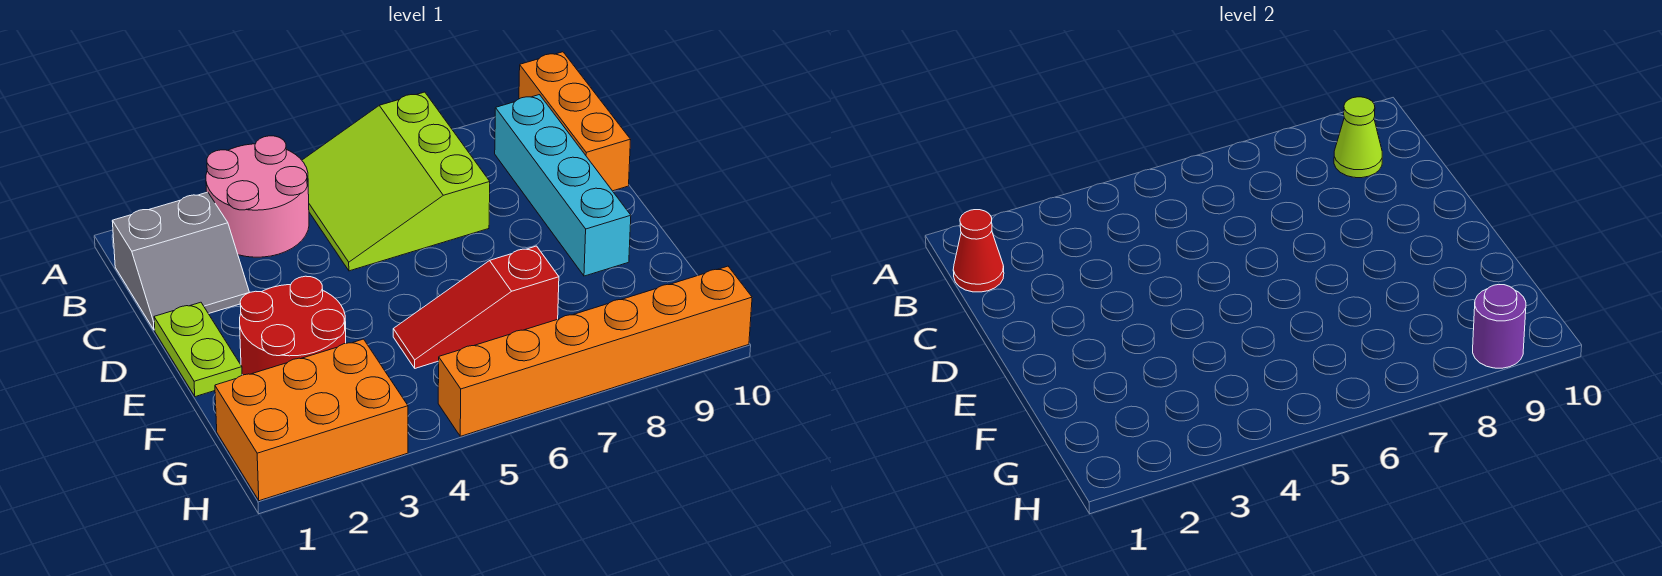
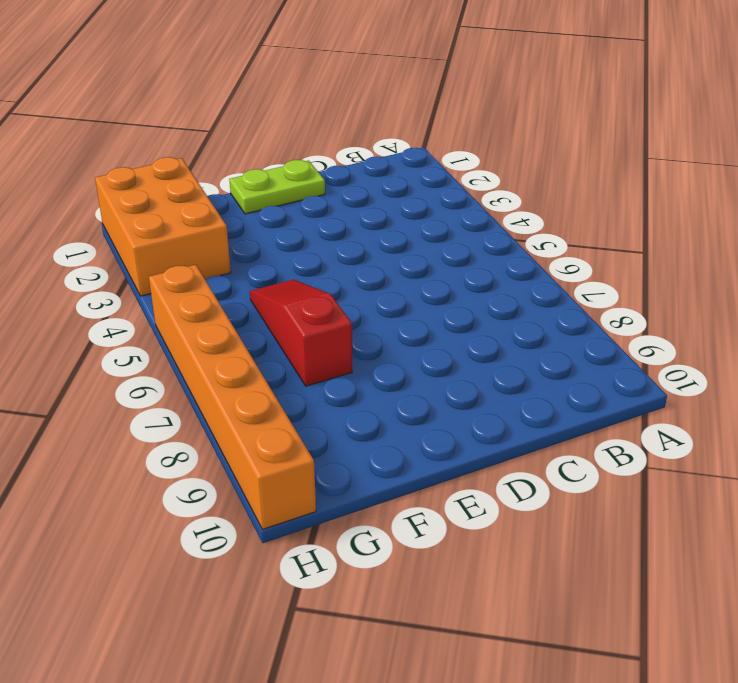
none -> pink round brick A3:B4 level 1
none -> lime slope A5:C7 level 1 top 7
none -> orange brick A10:C10 level 1

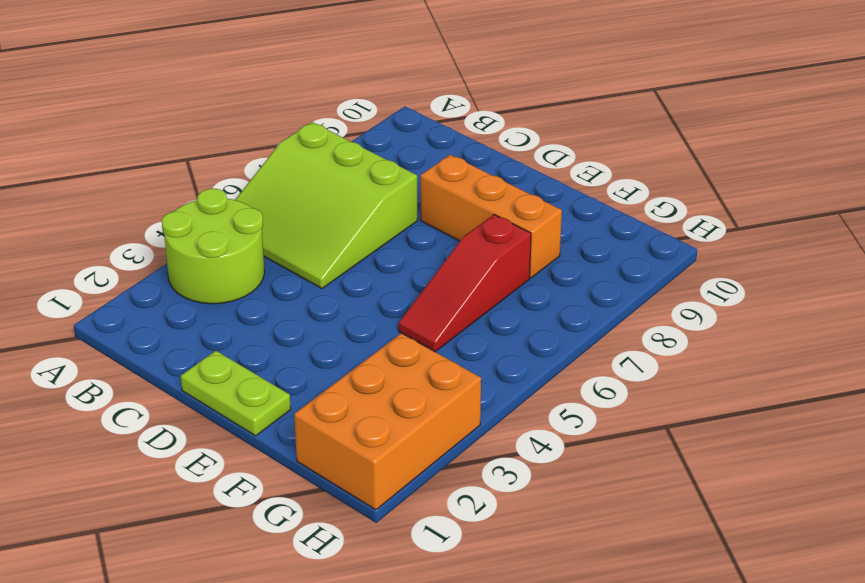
lime round brick A3:B4 level 1 -> pink round brick A3:B4 level 1
orange brick D8:F8 level 1 -> orange brick A10:C10 level 1
none -> grey slope B1:C2 level 1 top B
none -> cyan brick B9:E9 level 1
none -> red round brick E2:F3 level 1

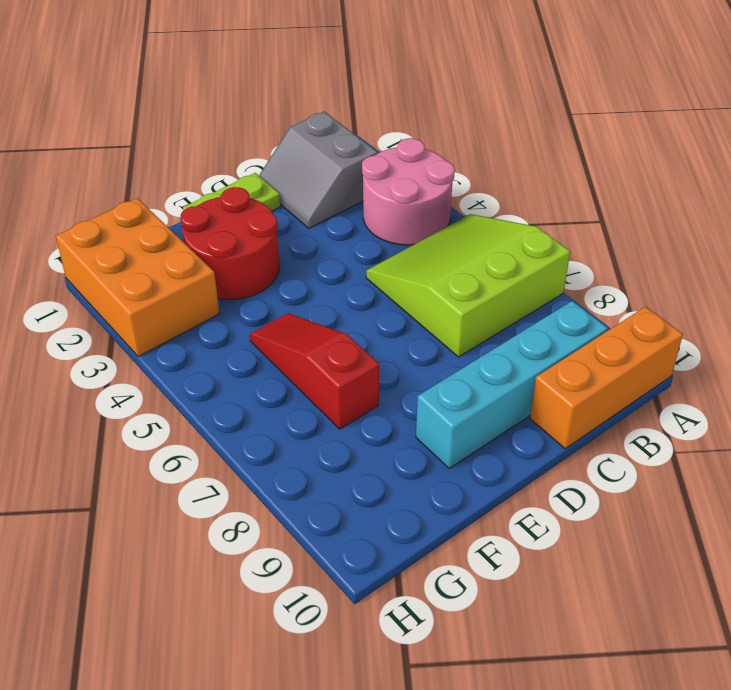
none -> orange brick H5:H10 level 1
none -> red cone B1 level 2
none -> lime cone B9 level 2

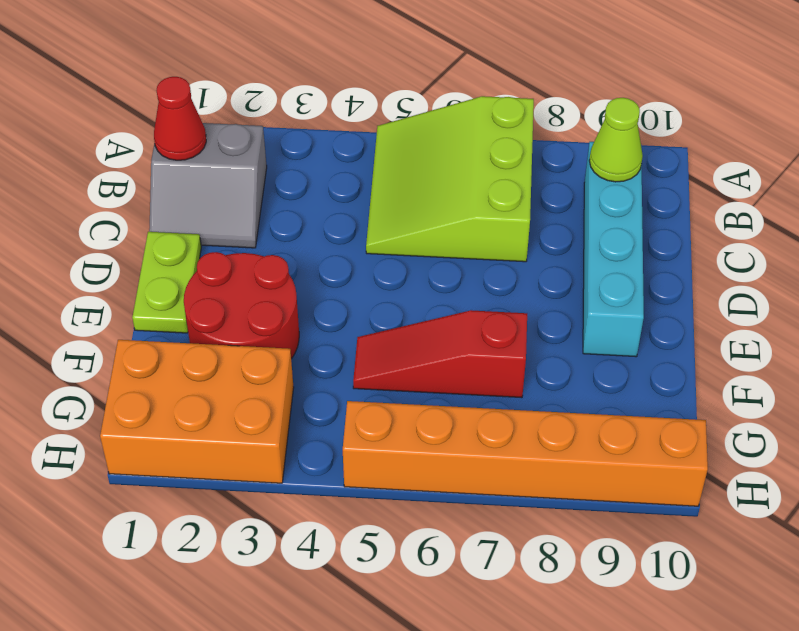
none -> pink round brick A3:B4 level 1
none -> orange brick A10:C10 level 1
none -> purple round brick H9 level 2

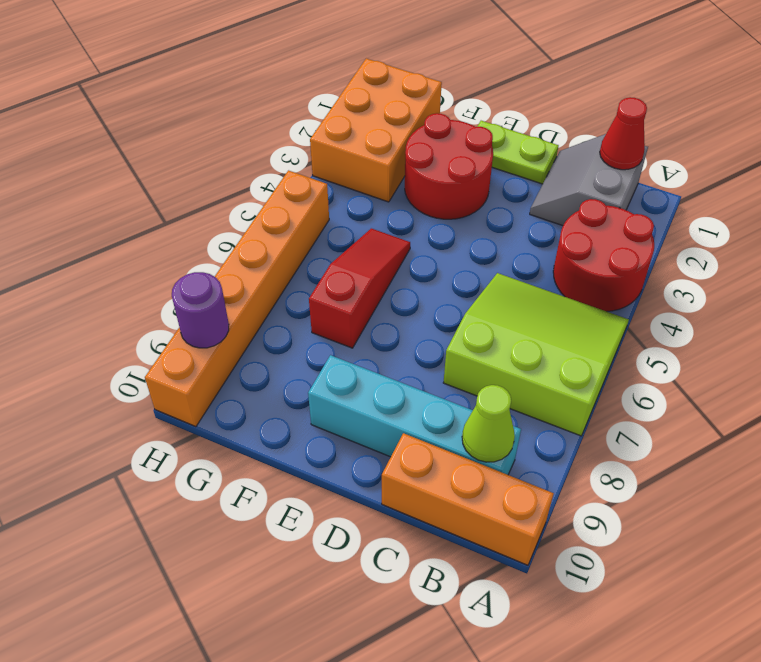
red round brick A3:B4 level 1 -> pink round brick A3:B4 level 1

